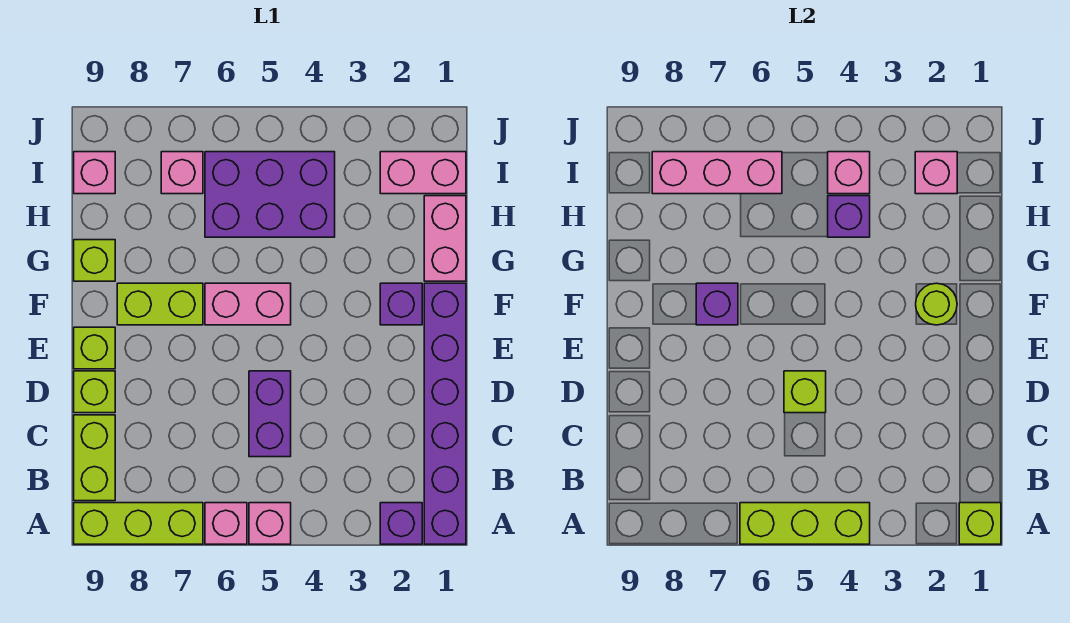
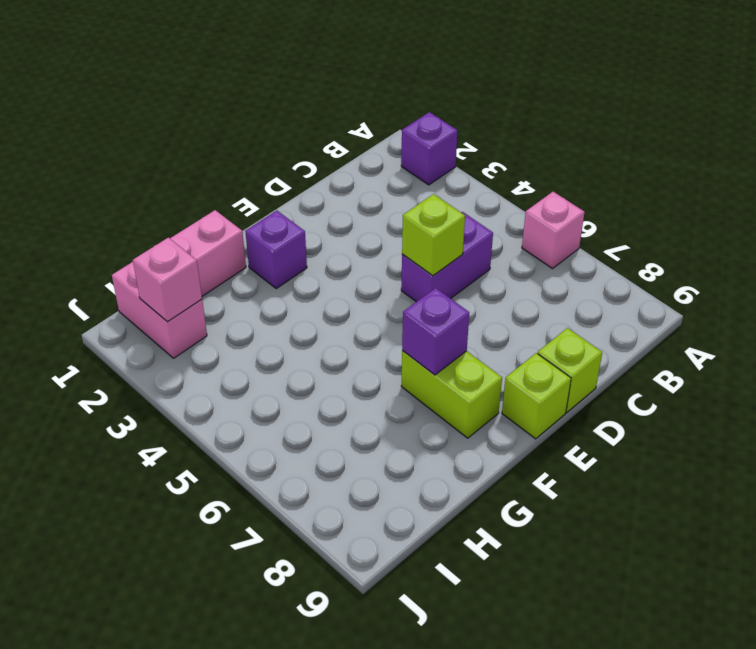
none -> purple brick A1:F1 level 1
none -> pink brick A5 level 1
none -> lime brick A7:A9 level 1

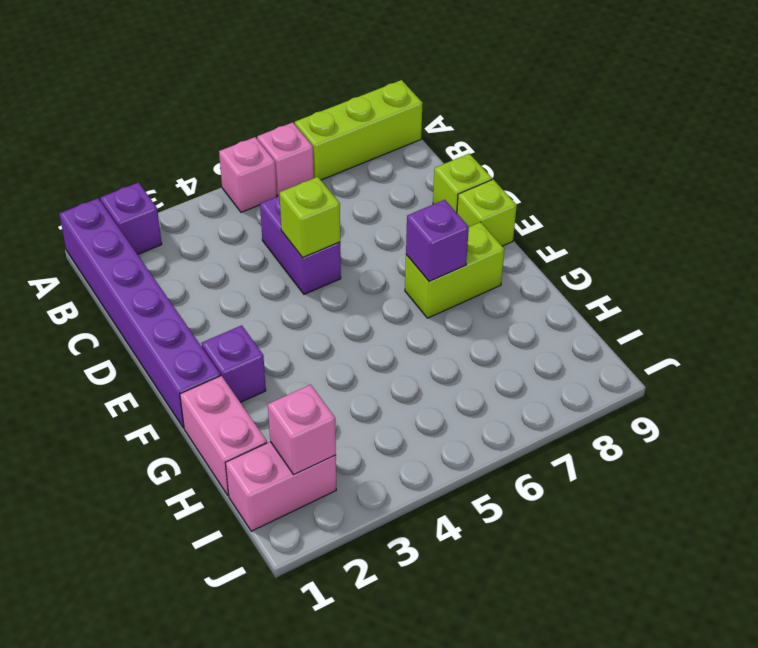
none -> lime brick B9:C9 level 1
none -> pink brick F5:F6 level 1
none -> lime brick G9 level 1

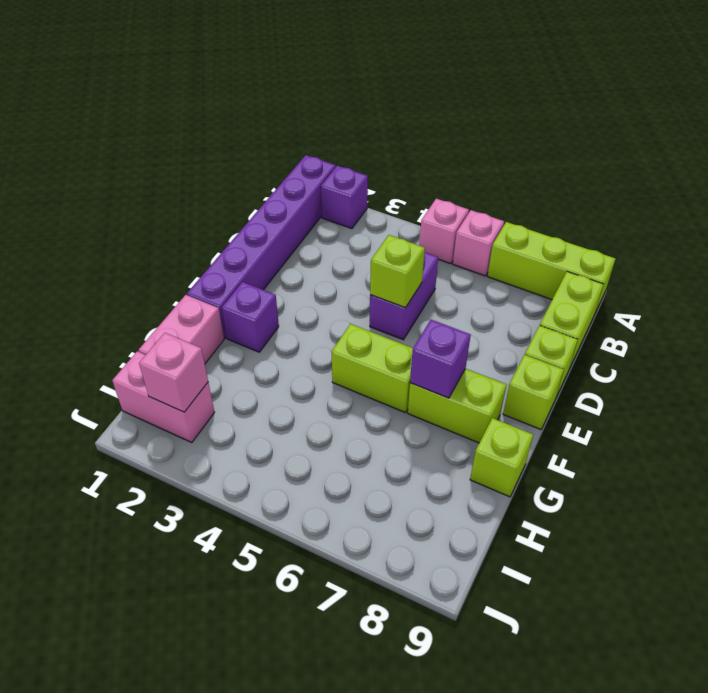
lime brick F5:F6 level 1 -> pink brick F5:F6 level 1
none -> purple brick H4:I6 level 1
none -> pink brick I7 level 1
none -> pink brick I9 level 1

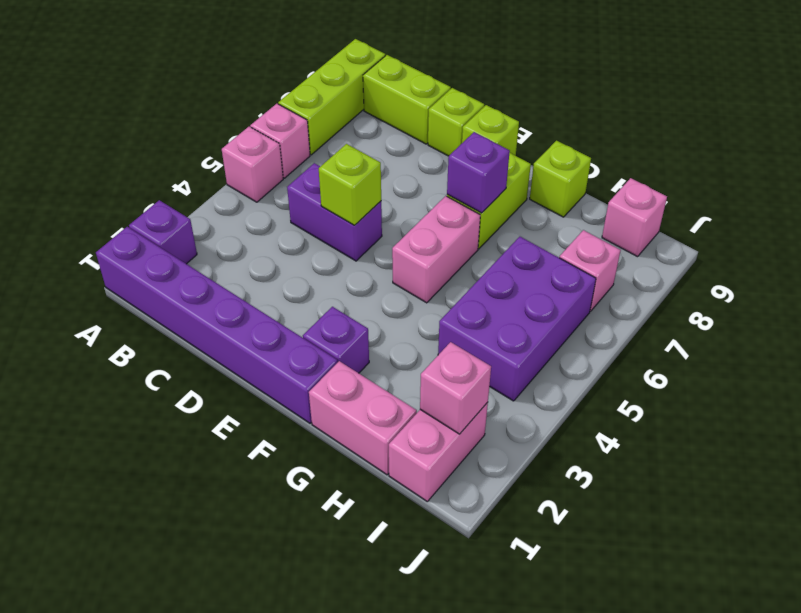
none -> lime brick A1 level 2
none -> lime brick A4:A6 level 2
none -> lime round brick F2 level 2

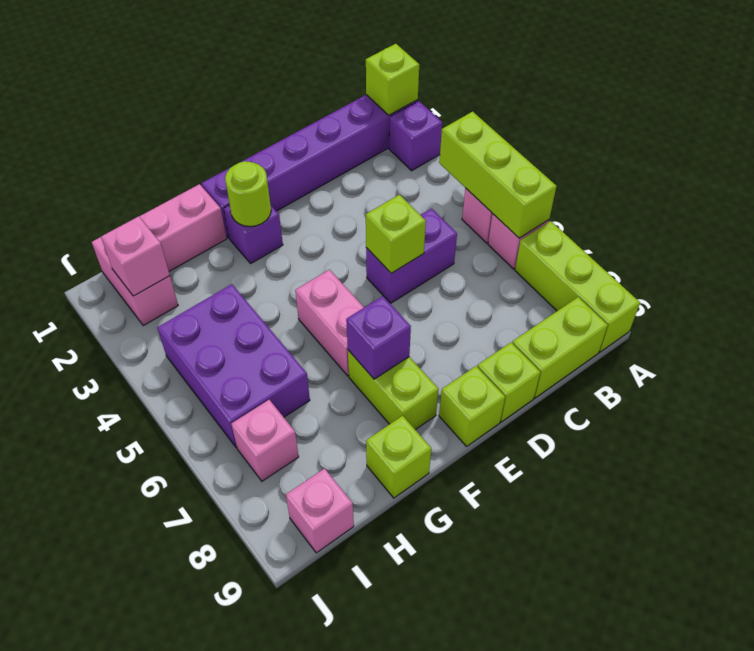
none -> purple brick H4 level 2
none -> pink brick I4 level 2
none -> pink brick I6:I8 level 2

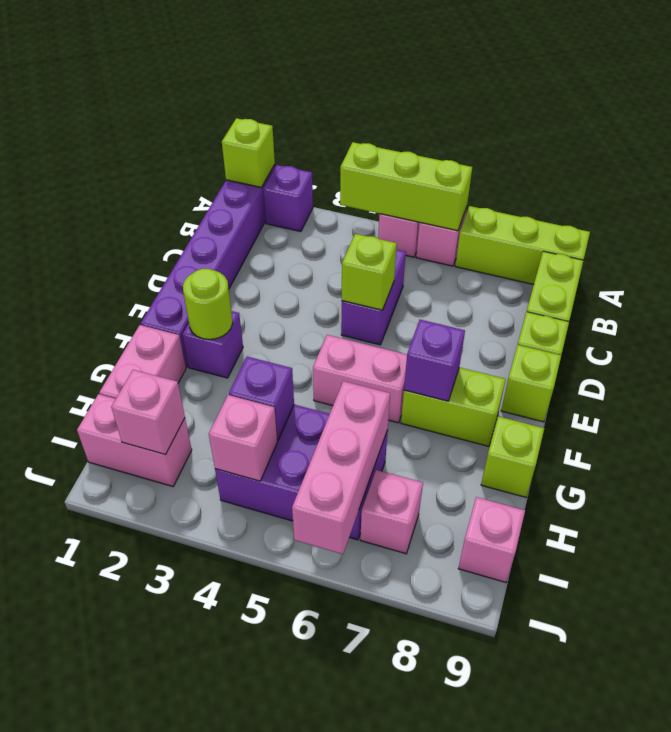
pink brick H6:J6 level 2 -> pink brick I6:I8 level 2

